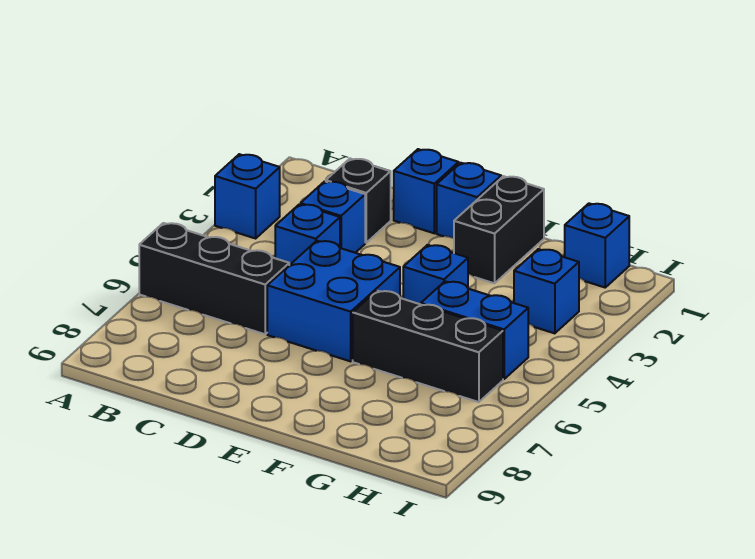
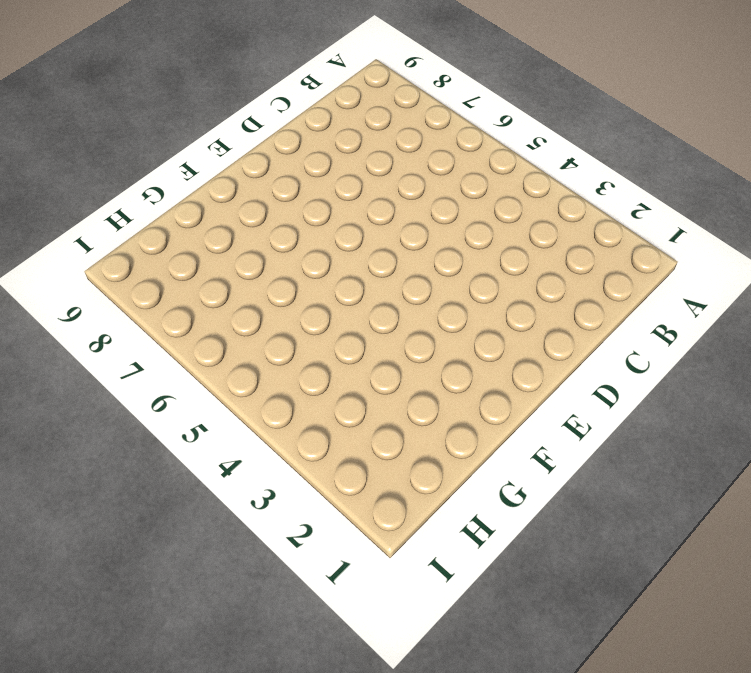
none -> blue brick A3 level 1
none -> black brick A6:C6 level 1
none -> black brick C2 level 1

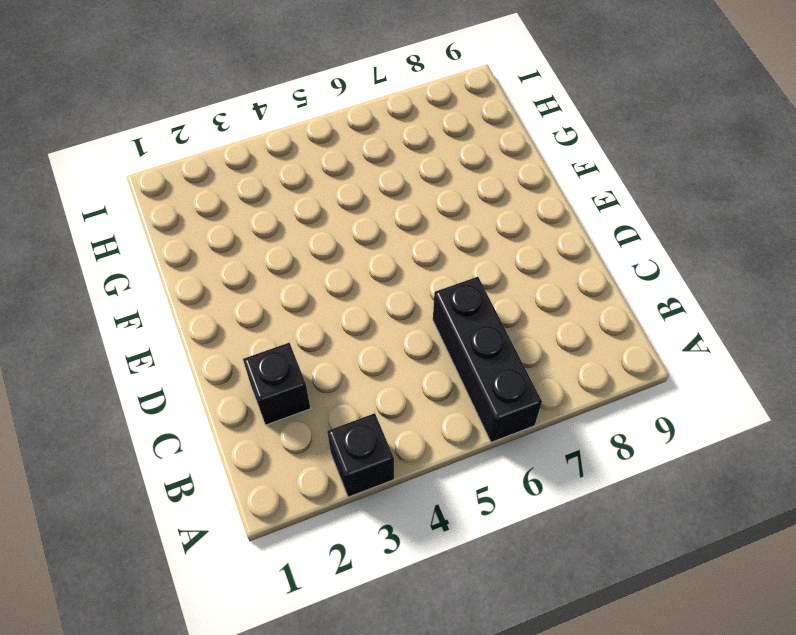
black brick A3 level 1 -> blue brick A3 level 1
none -> blue brick C3 level 1
none -> blue brick C4 level 1
none -> blue brick D1 level 1

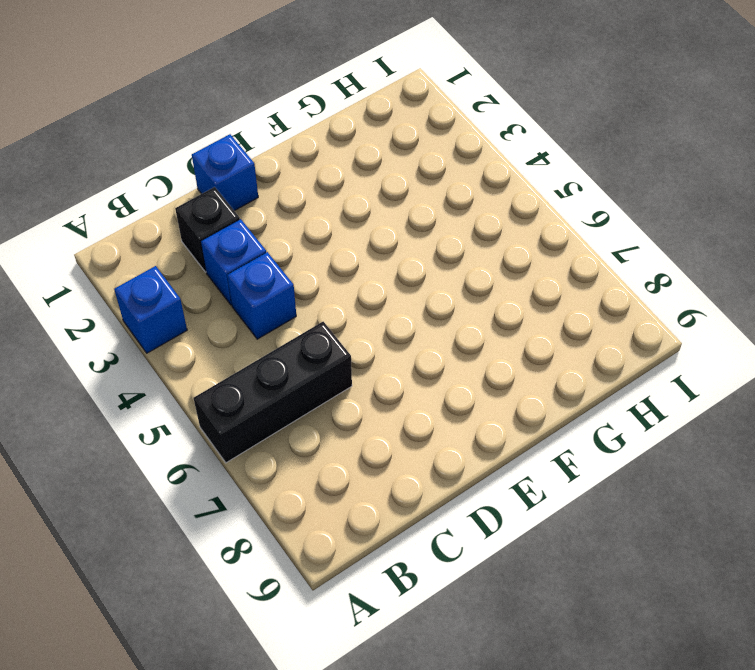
none -> blue brick D5:E6 level 1
none -> blue brick E1 level 1
none -> black brick F1:F2 level 1

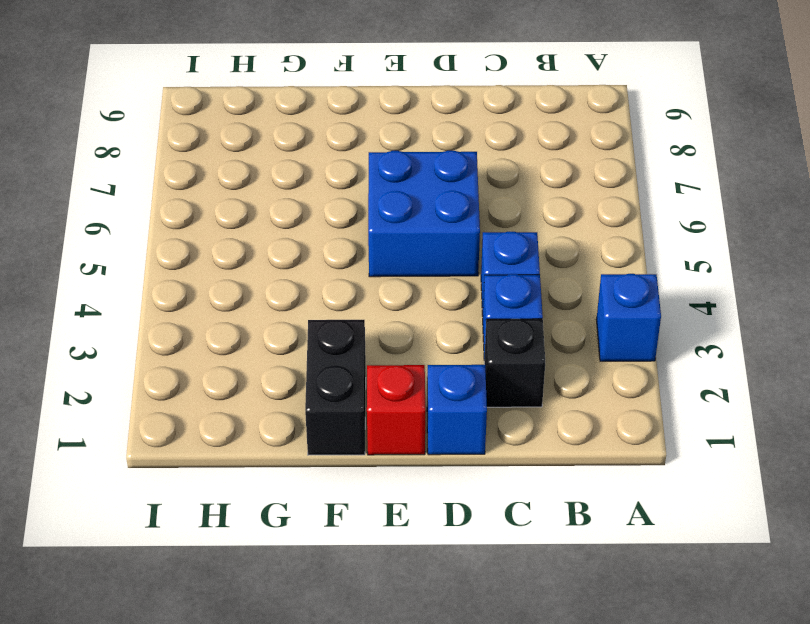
red brick E1 level 1 -> blue brick E1 level 1
none -> black brick A6:C6 level 1
none -> blue brick F4 level 1
none -> black brick F6:H6 level 1

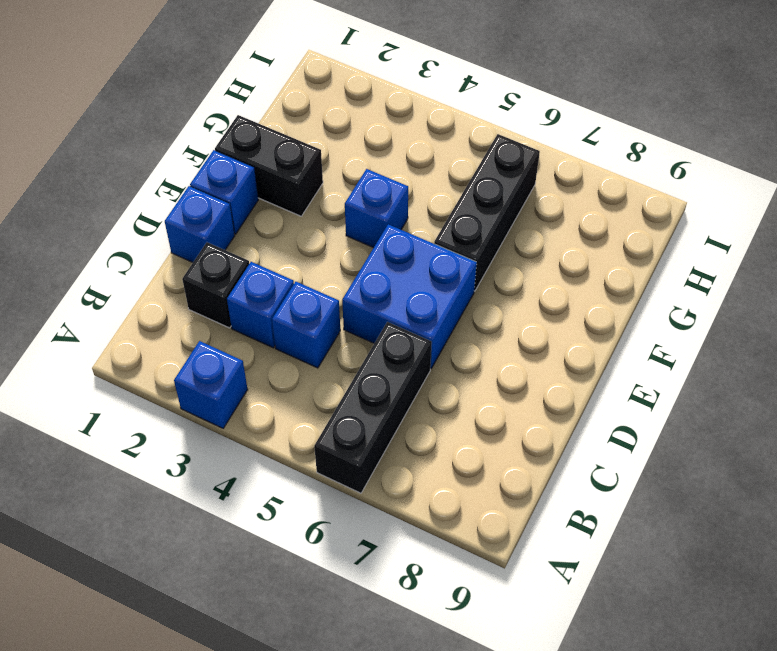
none -> blue brick G5:H5 level 1
none -> blue brick H1 level 1
none -> blue brick H3 level 1

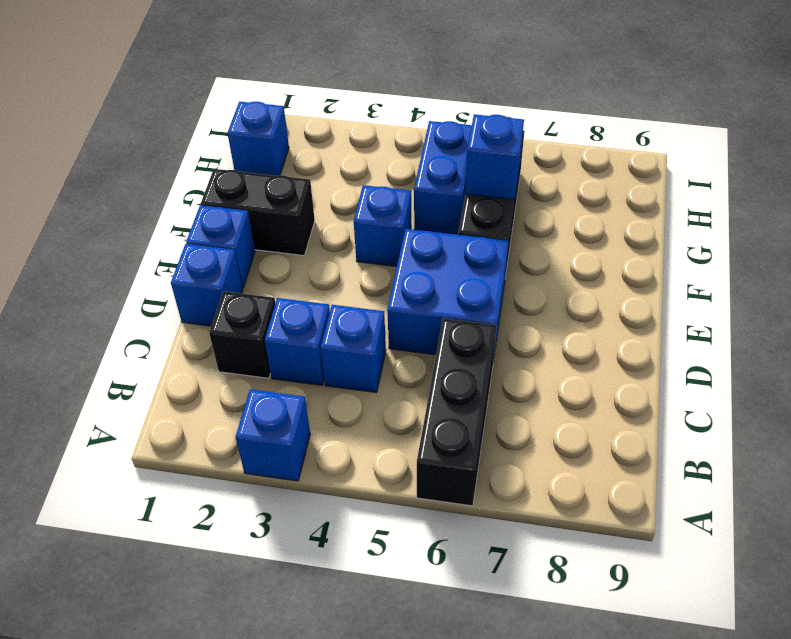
blue brick G6 level 2 -> blue brick H3 level 1

